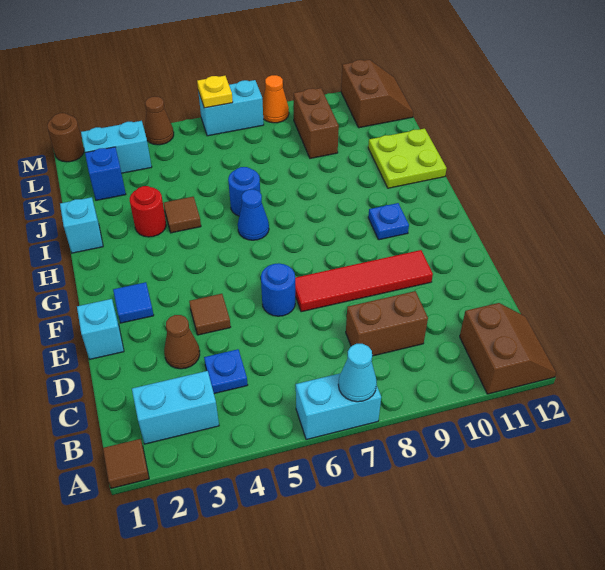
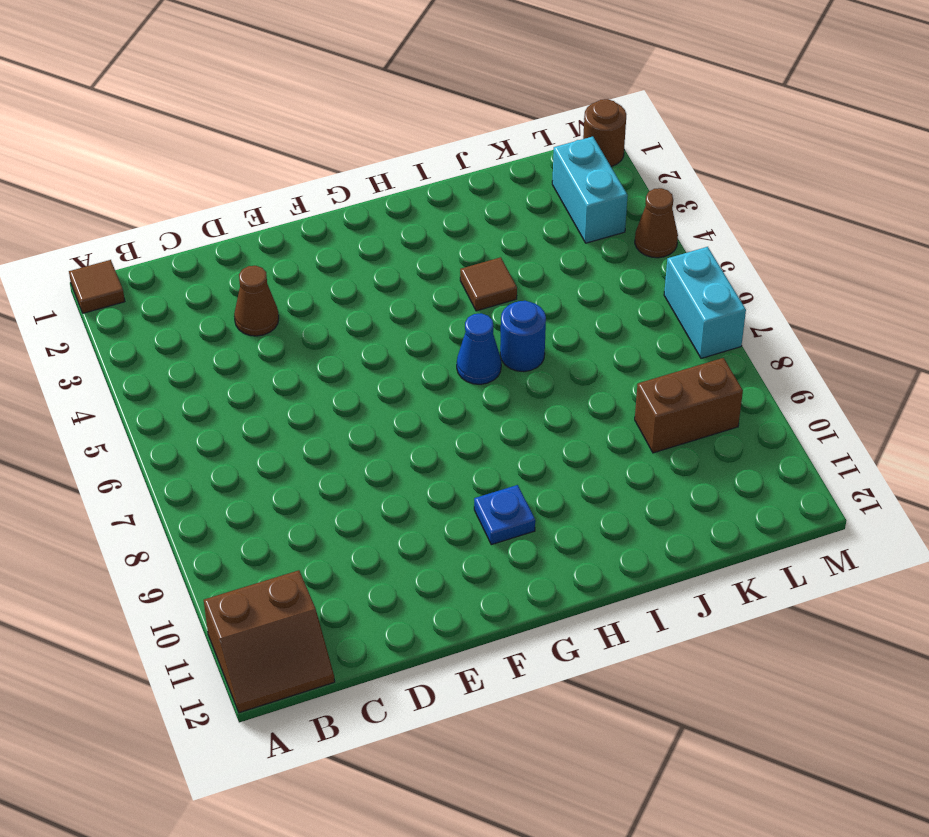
none -> cyan brick A6:A7 level 1
none -> cyan brick B2:B3 level 1
none -> blue plate C4 level 1

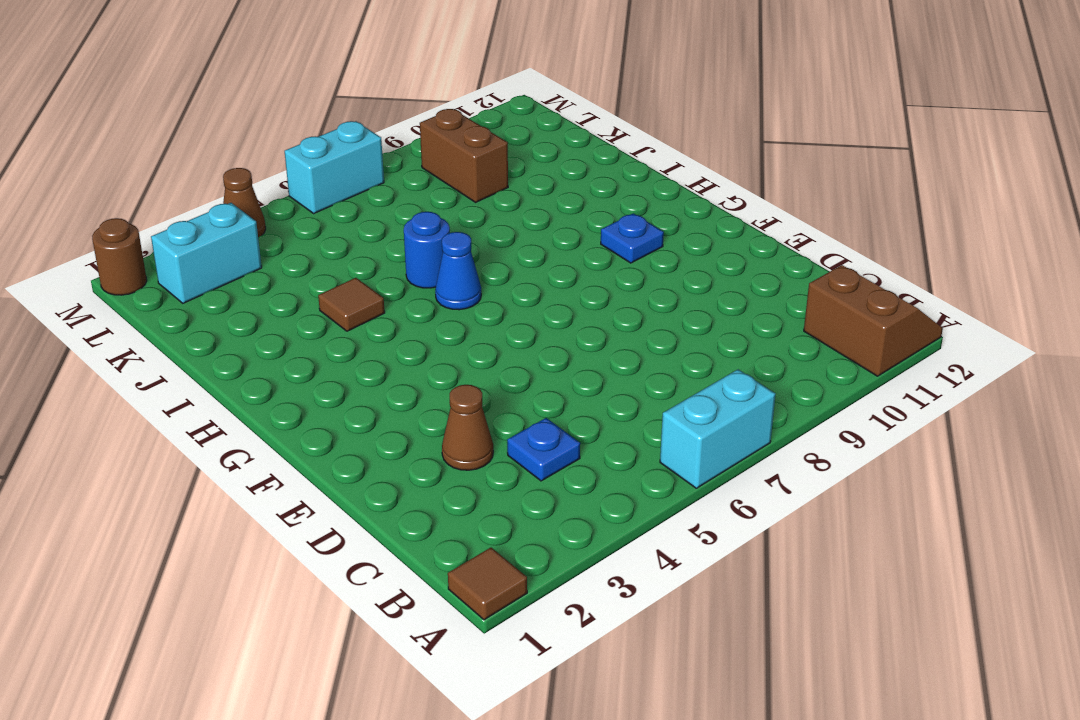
none -> cyan brick B2:B3 level 1
none -> brown brick C8:C9 level 1
none -> cyan brick E1 level 1

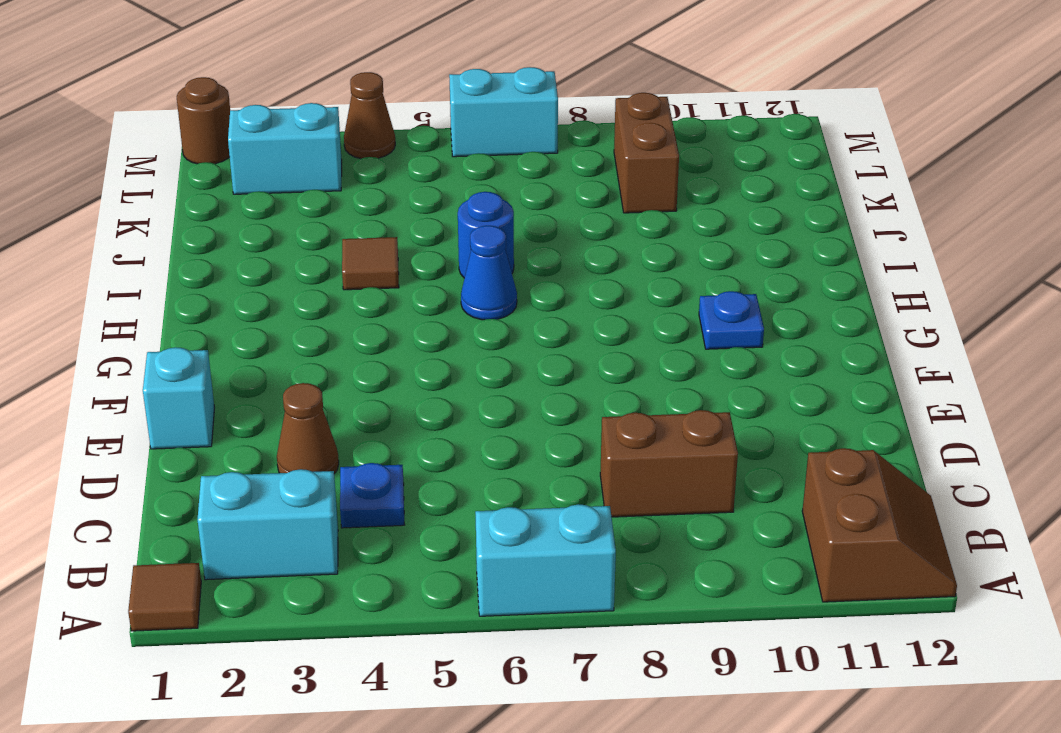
none -> brown tile E4 level 1
none -> blue round brick E6 level 1
none -> red tile E7:E10 level 1

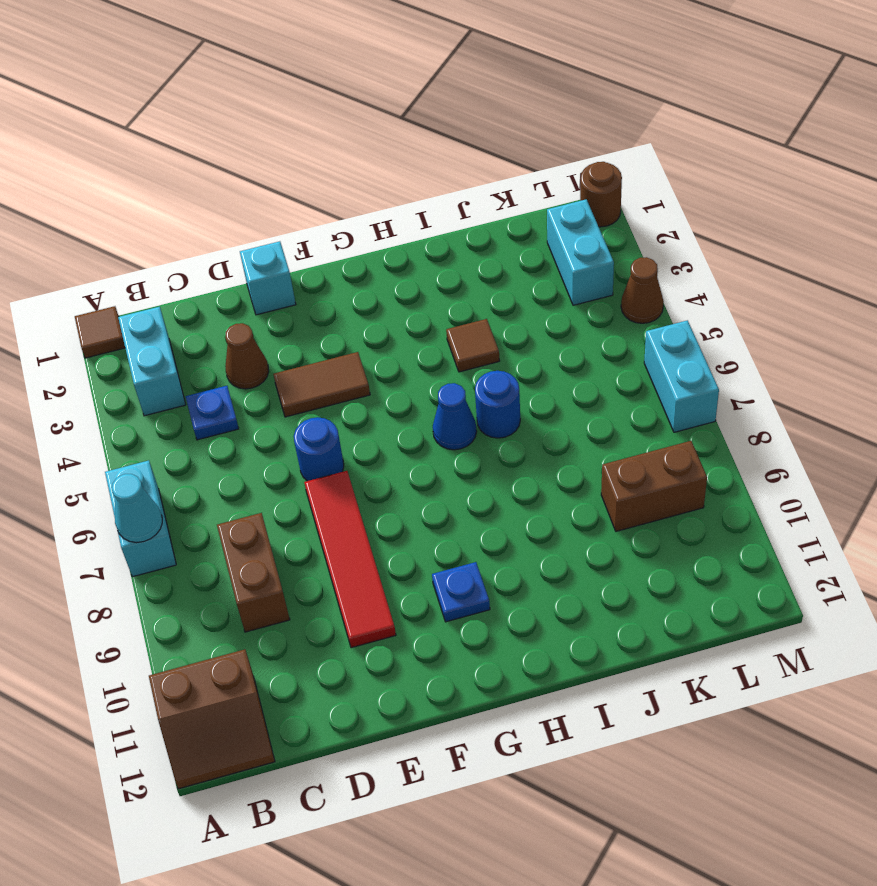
brown tile E4:F4 level 1 -> brown tile E4 level 1
none -> blue tile F2 level 1
none -> cyan brick I1 level 1
none -> red round brick I3 level 1

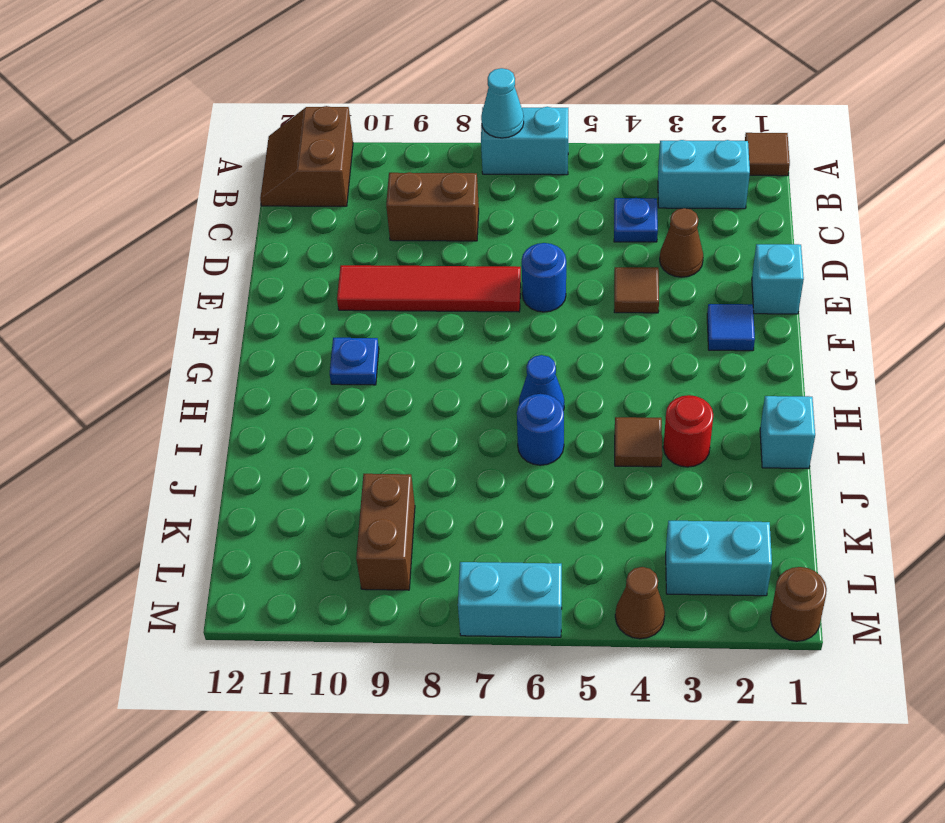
none -> lime plate I11:J12 level 1
none -> blue brick K2 level 1
none -> brown slope L11:M12 level 1 top 11

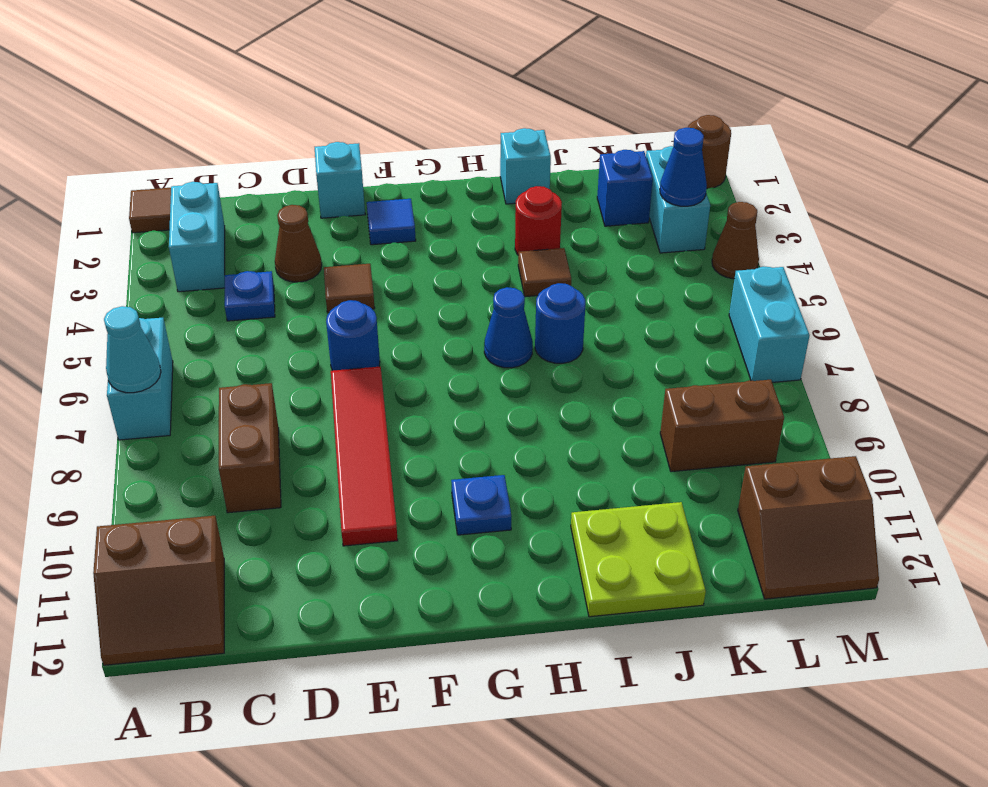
blue cone L3 level 2 -> none
none -> orange cone M8 level 1
none -> yellow plate M6 level 2

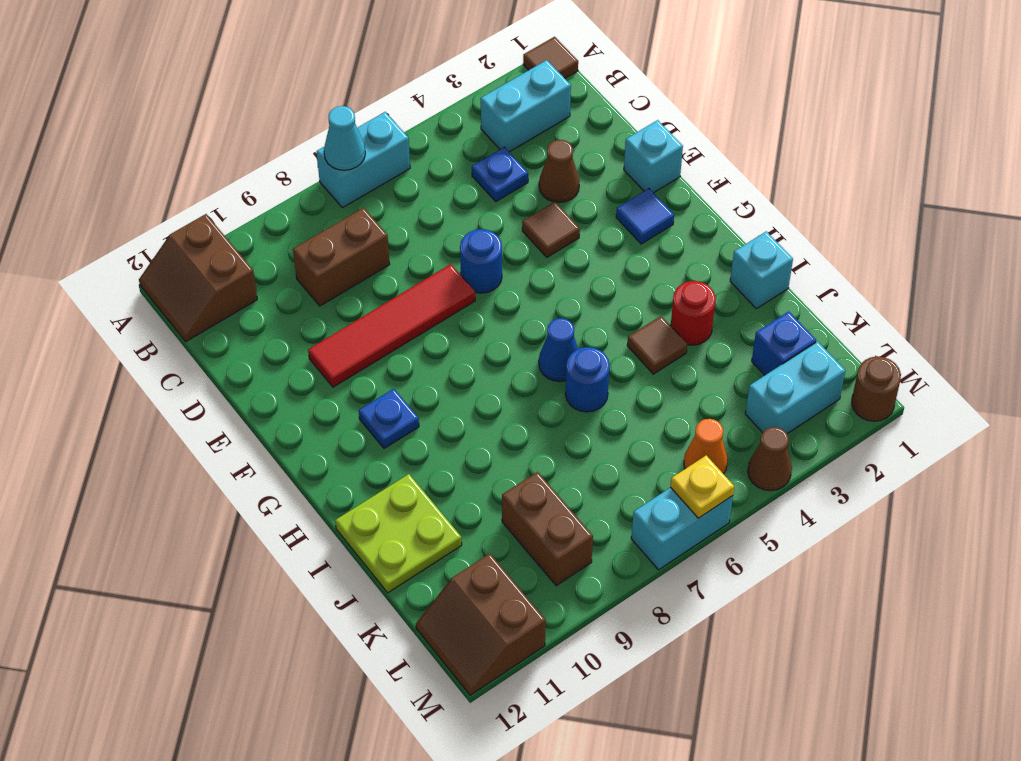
orange cone L5 level 1 -> orange cone M8 level 1

